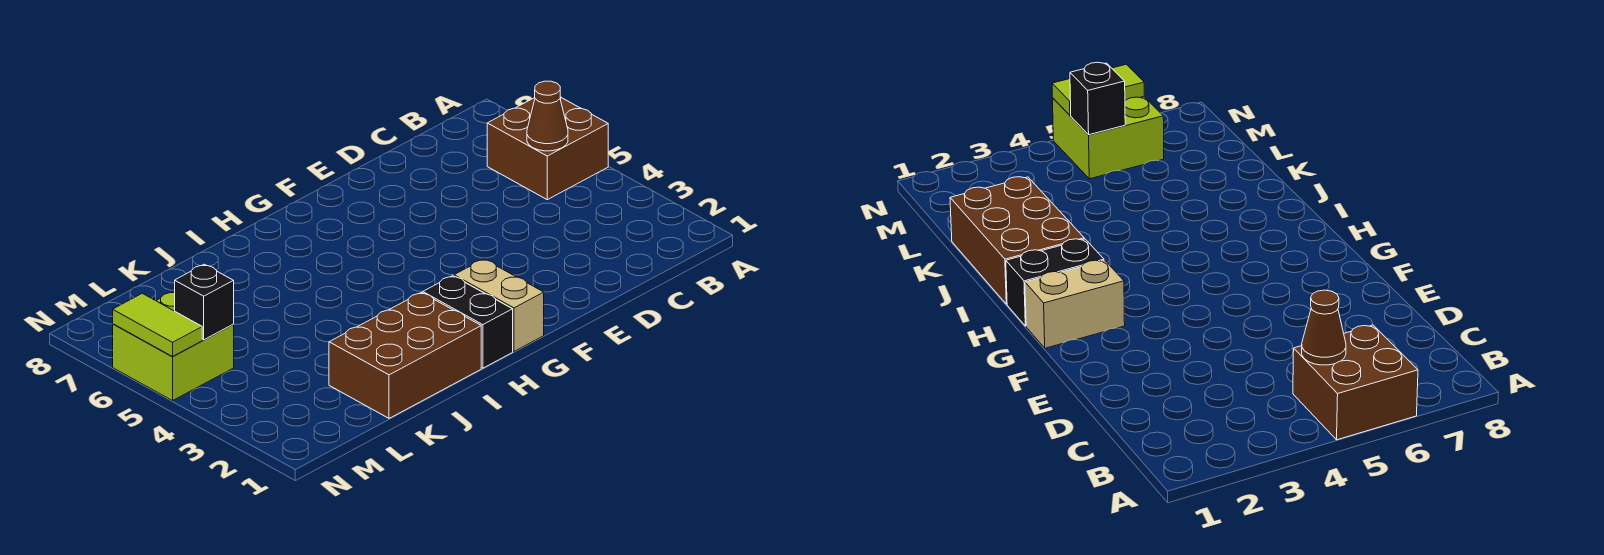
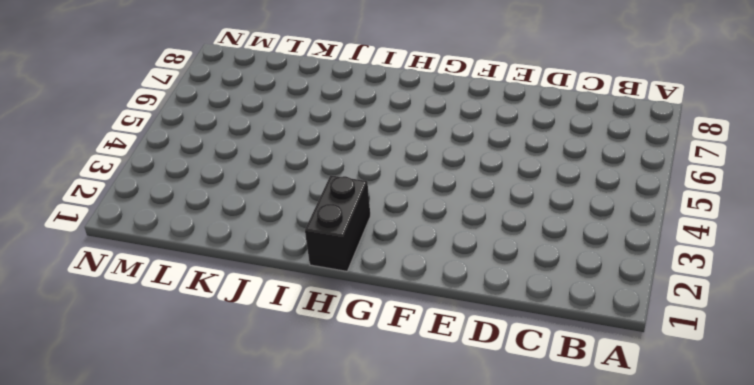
none -> brown brick A5:B6 level 1
none -> tan brick G1:G2 level 1

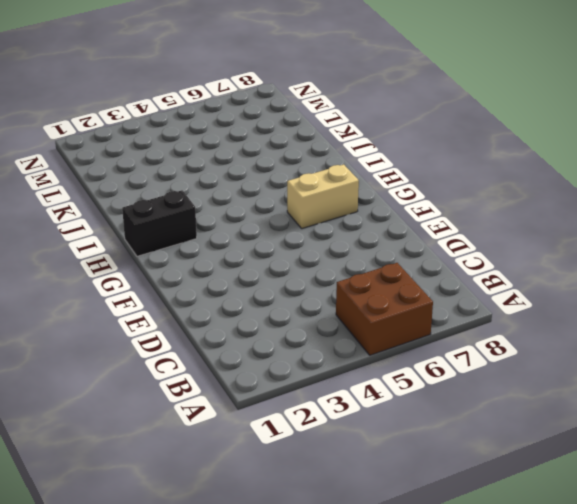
tan brick G6:G7 level 1 -> tan brick G1:G2 level 1
none -> brown brick I1:K2 level 1
none -> lime brick M5:N6 level 1

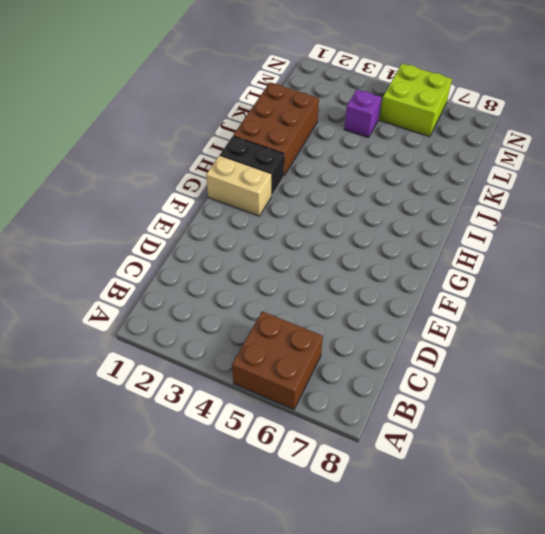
purple brick L4 level 1 -> none
none -> brown cone B5 level 2
none -> black brick M5 level 2

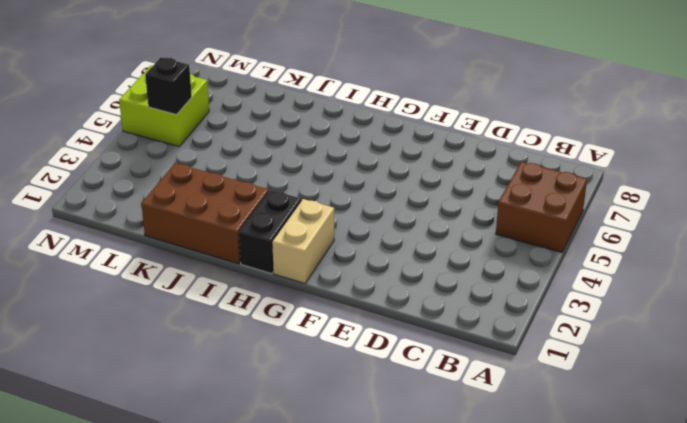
none -> brown cone B5 level 2
none -> lime tile N5:N6 level 2

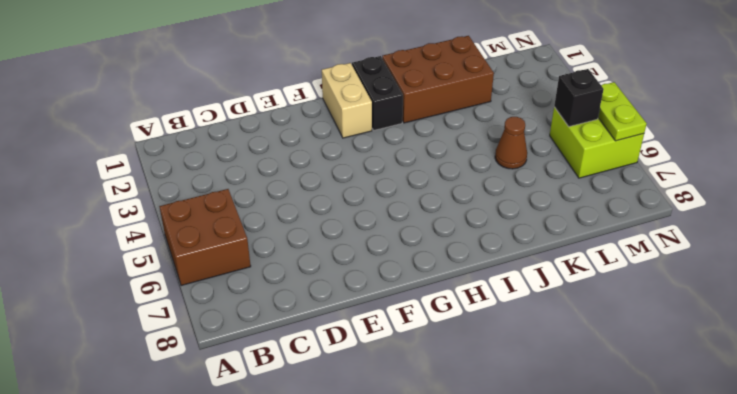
brown cone K5 level 1 -> brown cone B5 level 2
lime plate N5:N6 level 2 -> lime tile N5:N6 level 2

